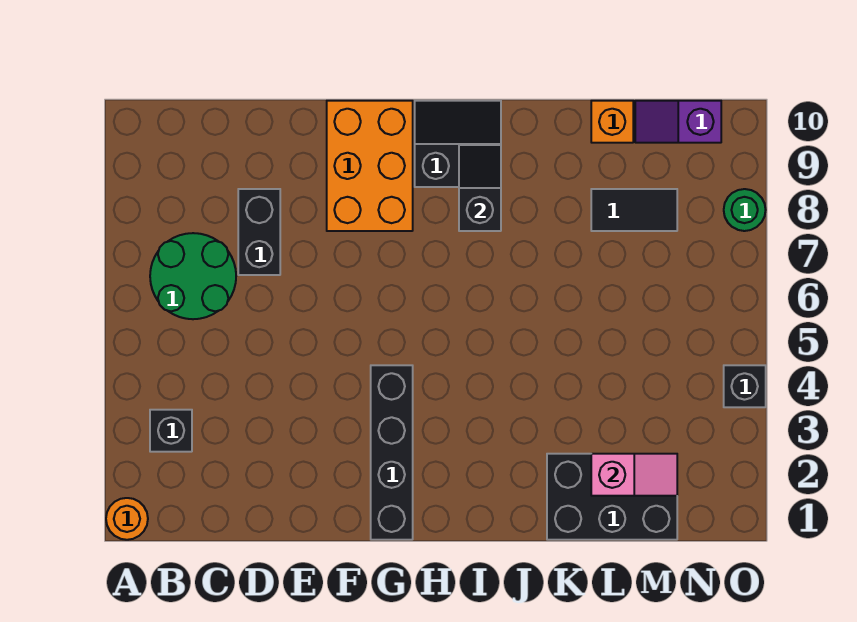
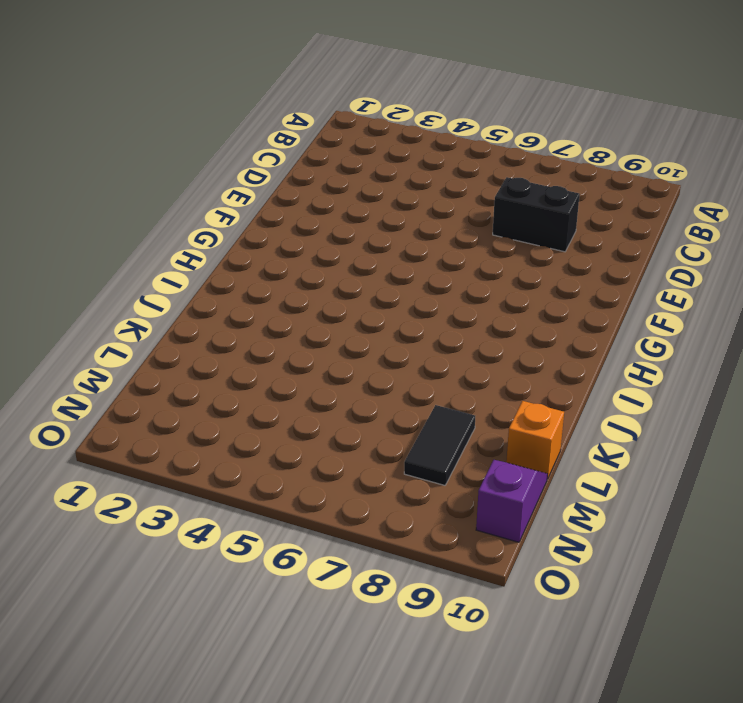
none -> orange round brick A1 level 1
none -> black brick B3 level 1
none -> green round brick B6:C7 level 1

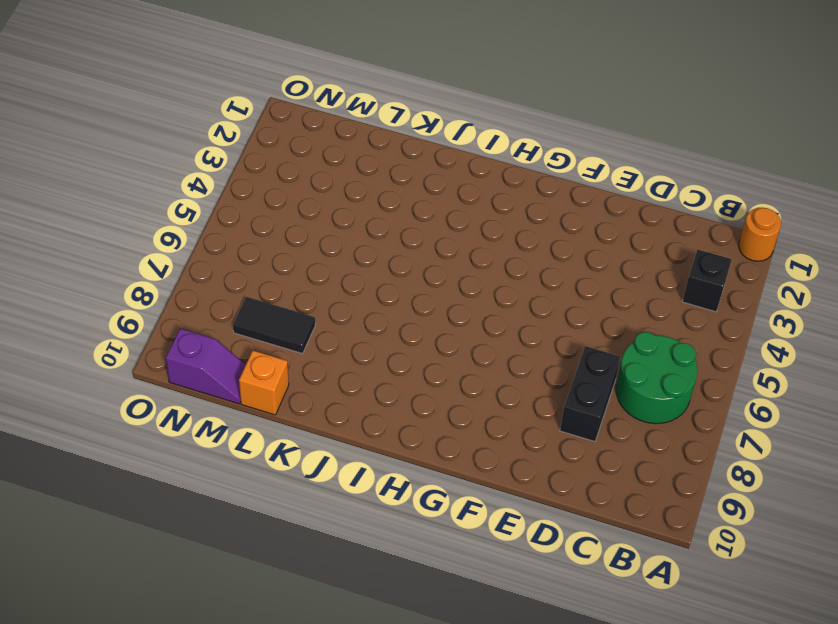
none -> orange brick F8:G10 level 1
none -> black brick G1:G4 level 1
none -> black slope H9:I10 level 1 top 9

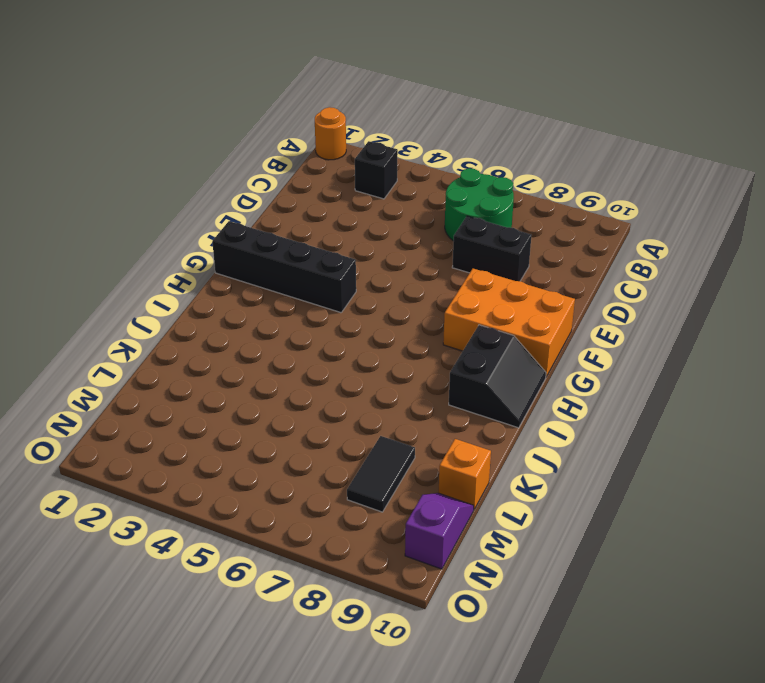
none -> black brick K1:M2 level 1
none -> black brick O4 level 1
none -> green round brick O8 level 1

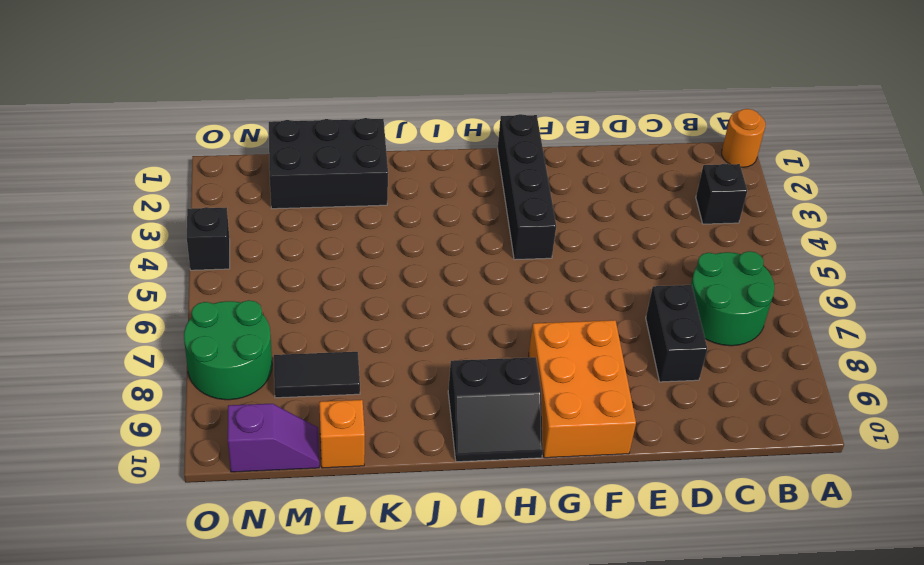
green round brick N7:O8 level 1 -> green round brick O8 level 1
none -> black slope I8:I9 level 2 top 8
none -> pink slope L2:M2 level 2 top L

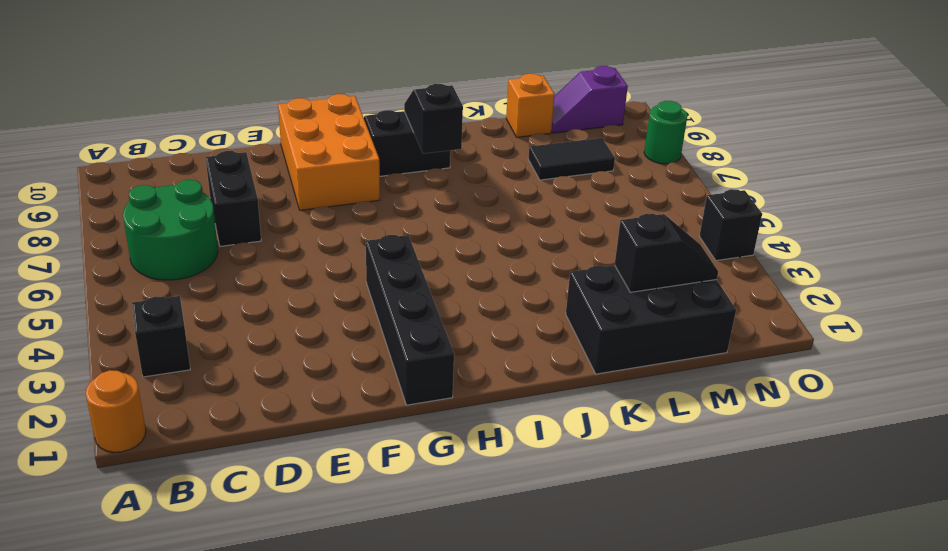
black slope L2:M2 level 2 top L -> pink slope L2:M2 level 2 top L

